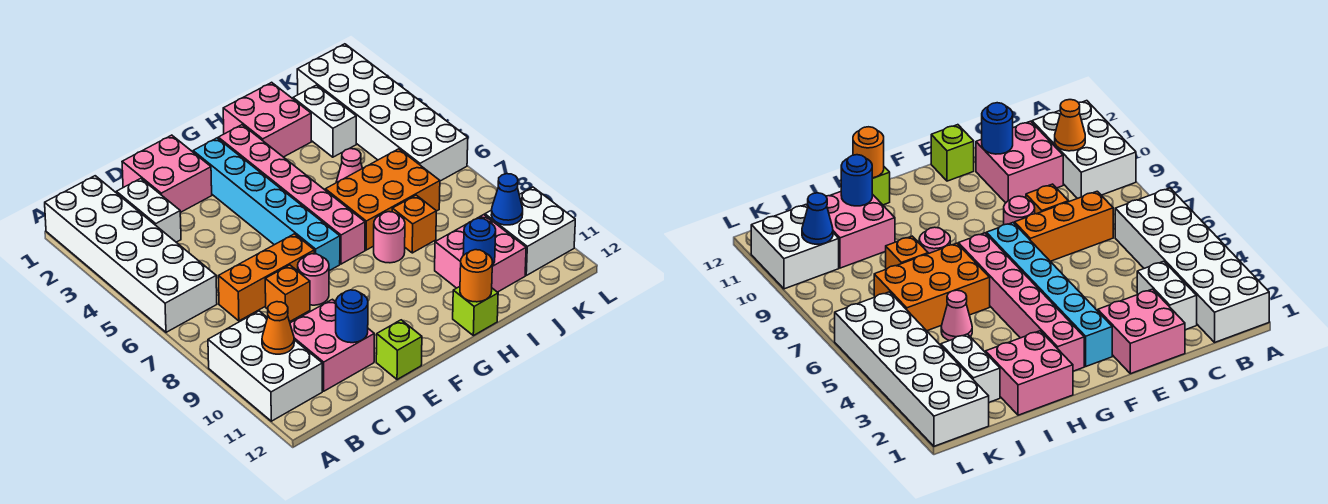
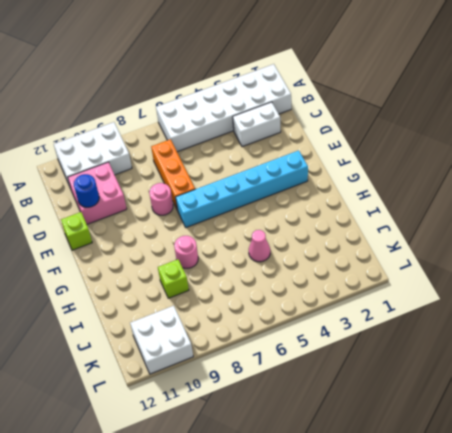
lime brick I9 level 1 -> lime brick H12 level 1
none -> pink brick D1:E2 level 1
none -> orange brick D8 level 1
none -> pink brick G2:G7 level 1

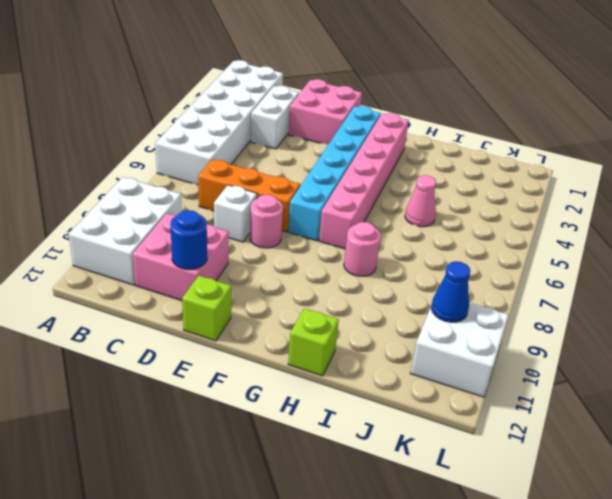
white brick D8 level 1 -> orange brick D8 level 1
none -> pink brick H1:I2 level 1
none -> orange brick H6:J7 level 1
none -> orange brick I8 level 1

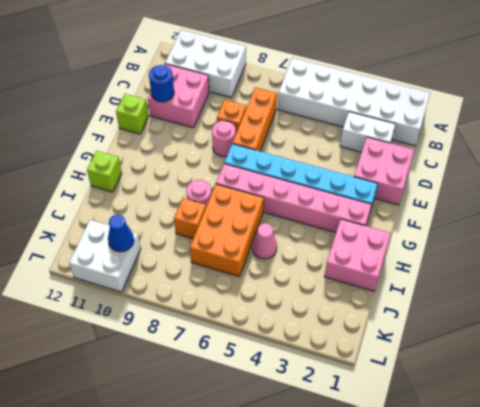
none -> pink brick I10:J11 level 1
none -> white brick J2:J3 level 1
none -> white brick K1:L6 level 1

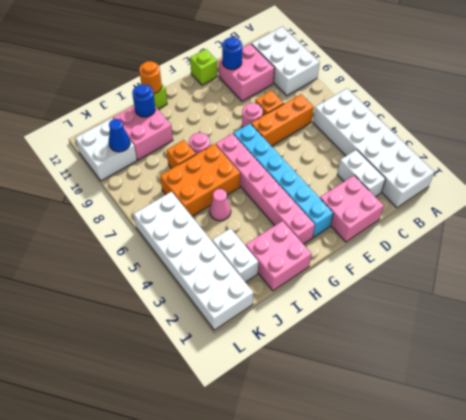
none -> orange cone B10 level 2

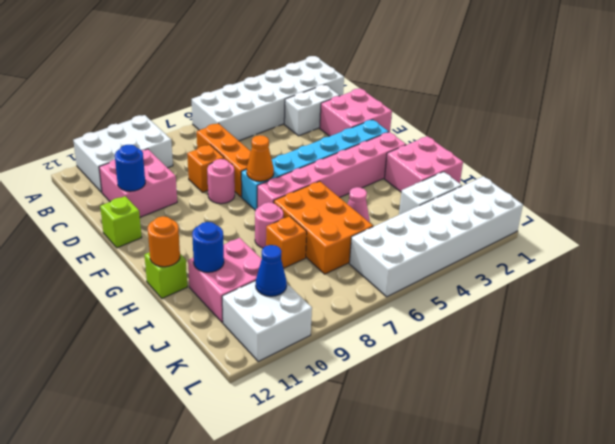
orange cone F7 level 2 -> orange cone B10 level 2

